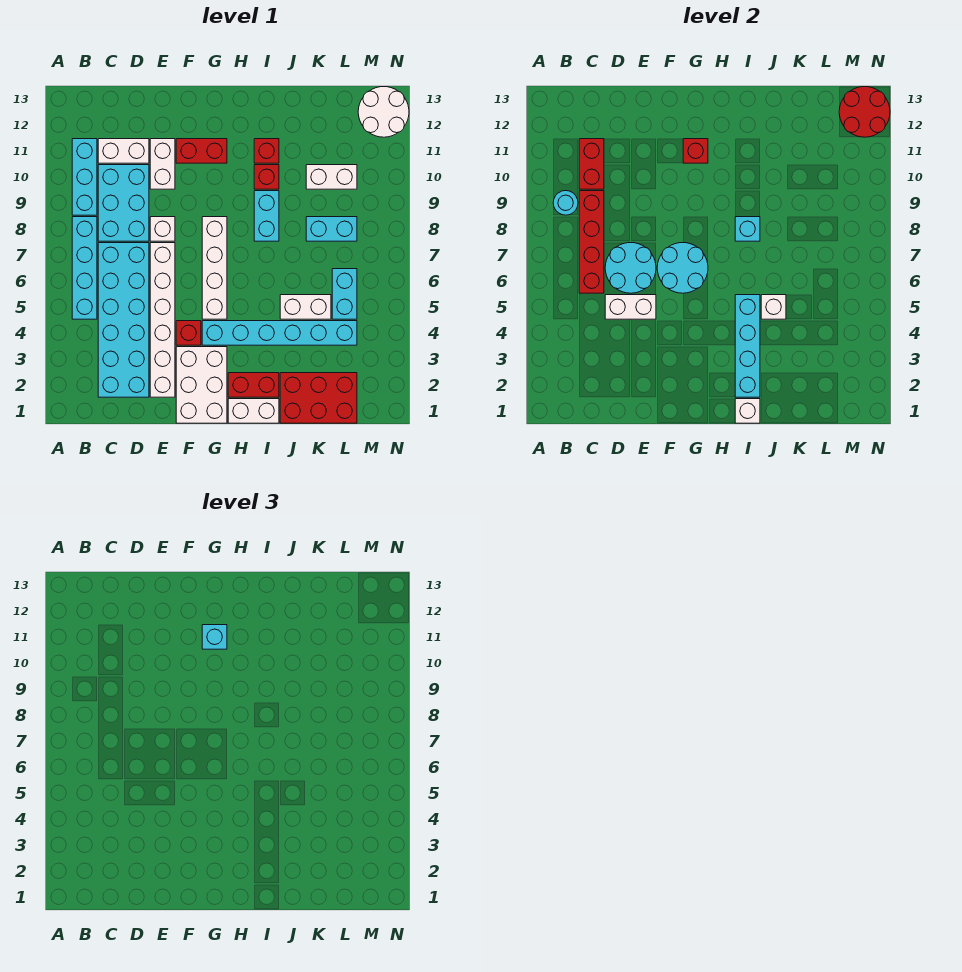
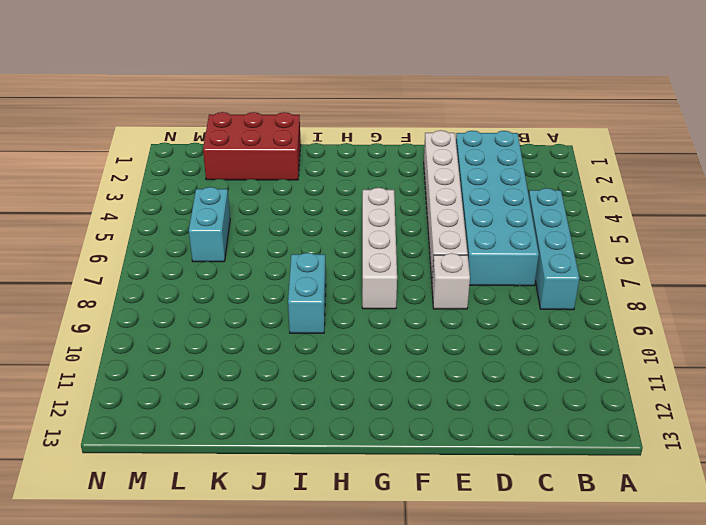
none -> cyan brick B9:B11 level 1
none -> cyan brick C8:D10 level 1
none -> white brick C11:D11 level 1
none -> white brick E10:E11 level 1

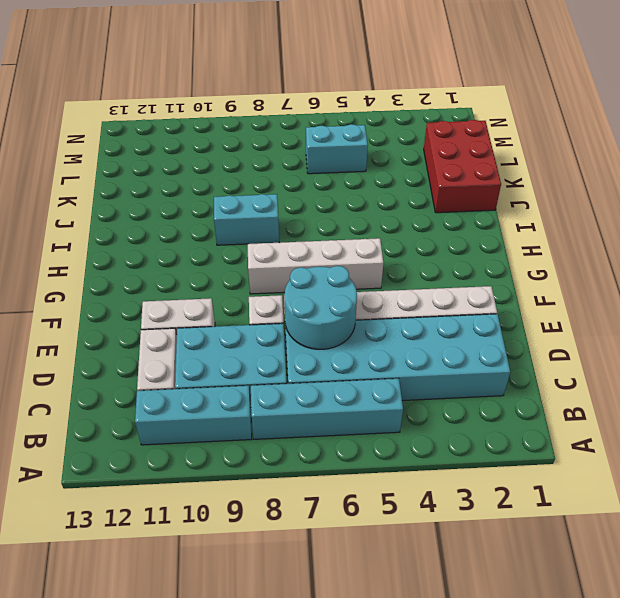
none -> white brick F1:G3 level 1
none -> red brick F4 level 1
none -> red brick F11:G11 level 1
none -> cyan brick G4:L4 level 1

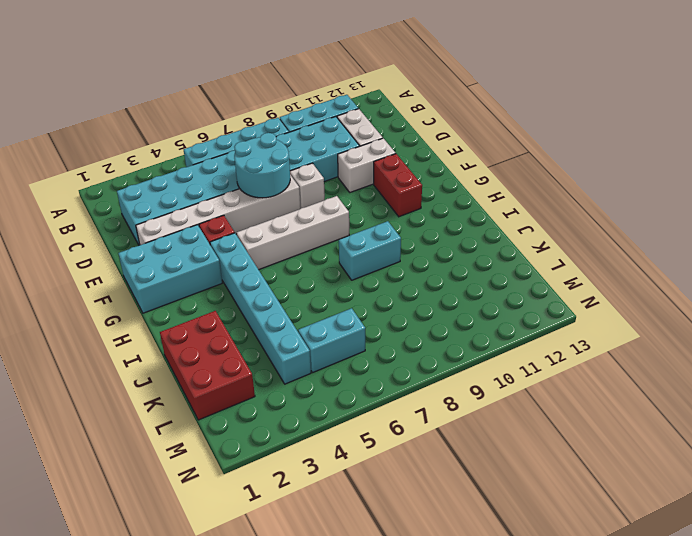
cyan brick F1:G3 level 1 -> white brick F1:G3 level 1
none -> white brick H1:I1 level 1
none -> red brick H2:I2 level 1
none -> red brick I10 level 1
none -> red brick I11 level 1

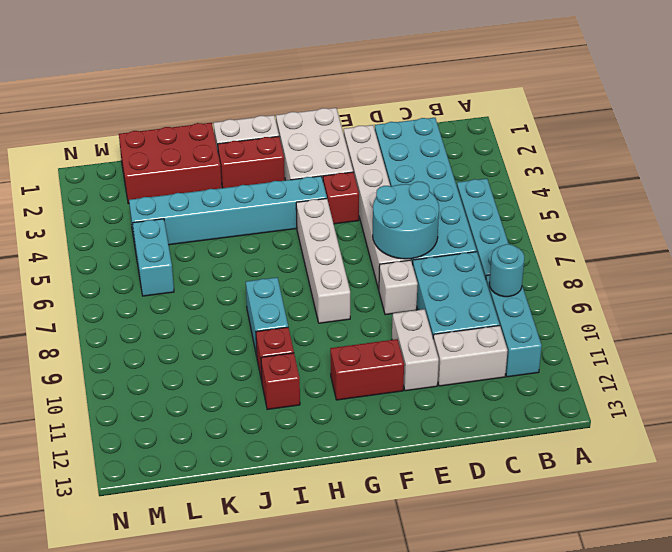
none -> white brick J5:K5 level 1
none -> cyan brick K8:L8 level 1
none -> white brick K10:L10 level 1
none -> white round brick M12:N13 level 1

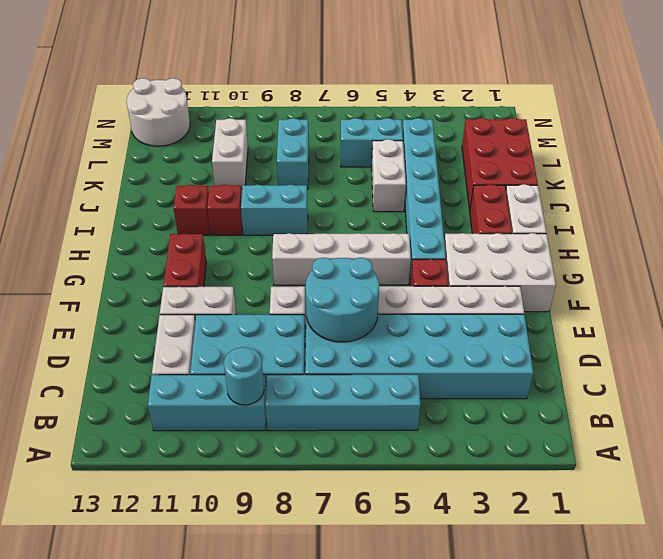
none -> red brick C6:C9 level 2
none -> red brick C10:C11 level 2
none -> white brick D5:E5 level 2
none -> cyan round brick F6:G7 level 2

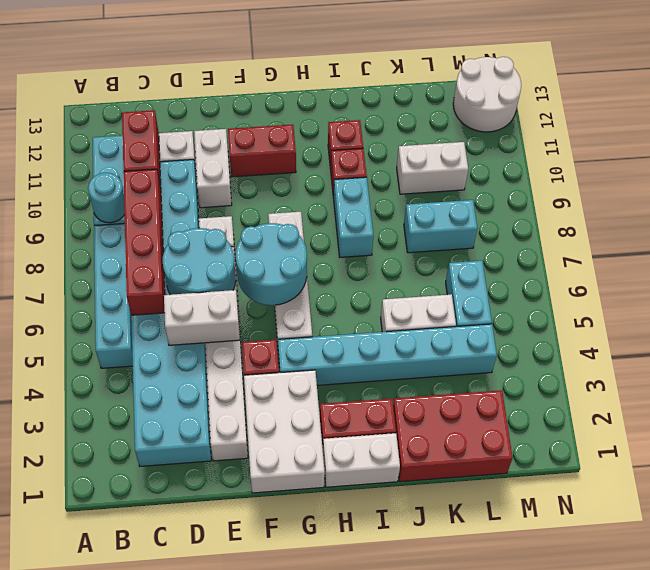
none -> red brick G11 level 2
none -> white brick I1 level 2
none -> cyan brick I2:I5 level 2
none -> cyan brick I8 level 2

